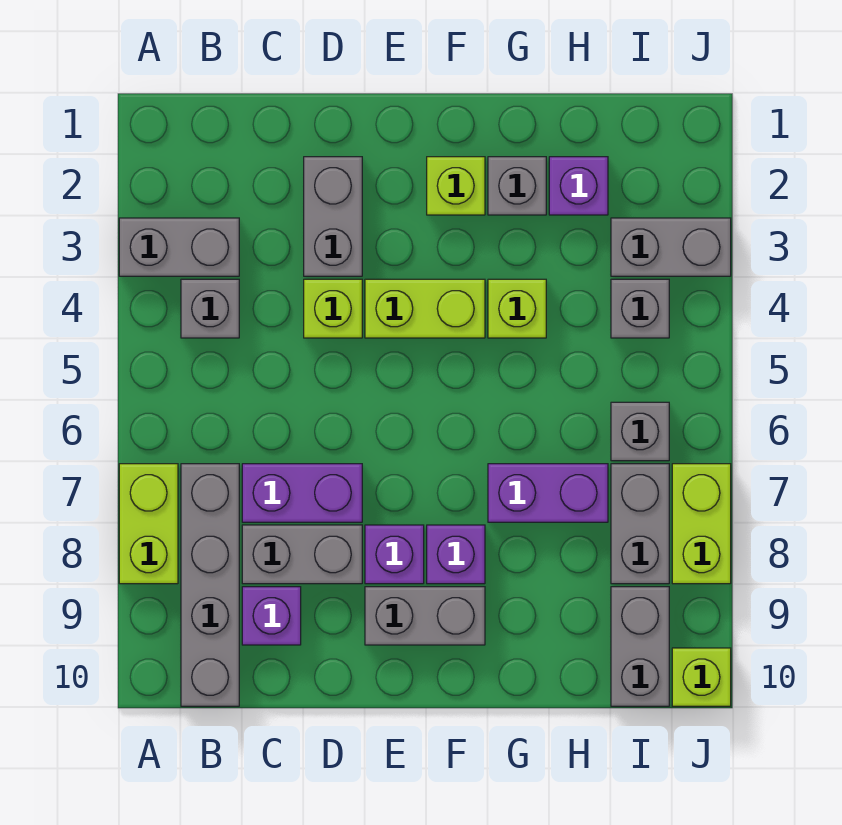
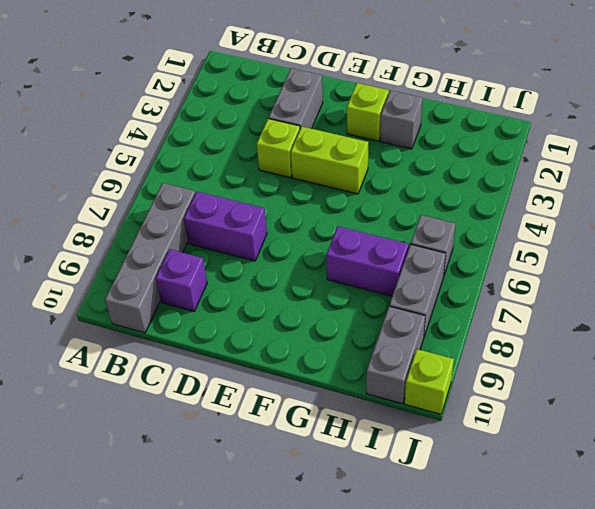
none -> grey brick A3:B3 level 1
none -> lime brick A7:A8 level 1
none -> grey brick B4 level 1

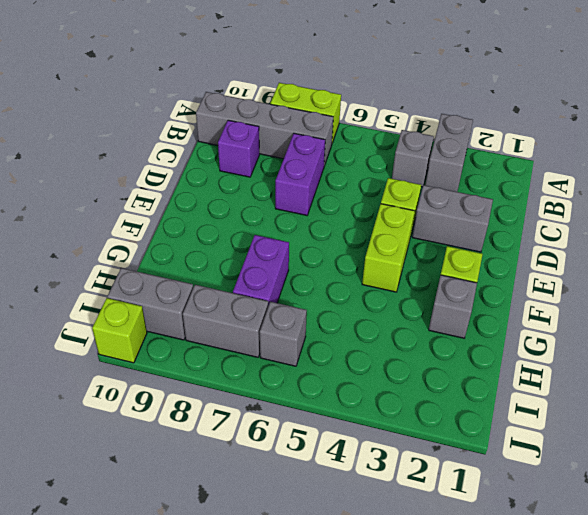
none -> grey brick C8:D8 level 1
none -> purple brick E8 level 1
none -> grey brick E9:F9 level 1

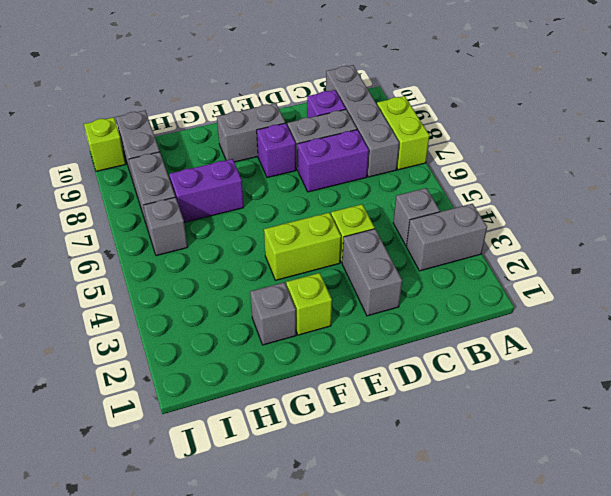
none -> purple brick F8 level 1
none -> lime brick G4 level 1
none -> purple brick H2 level 1

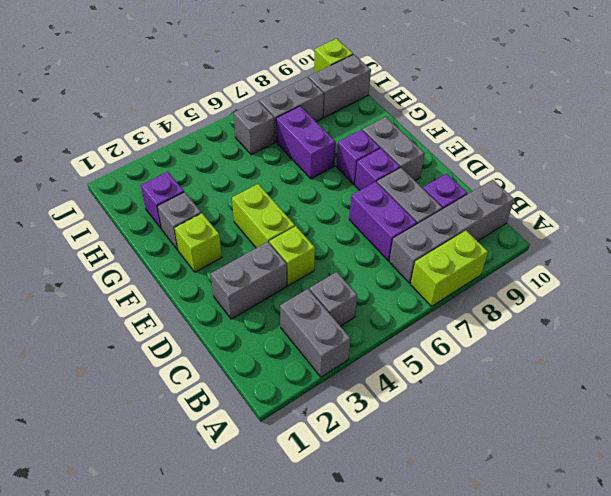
none -> lime brick G4 level 1
none -> grey brick I3:J3 level 1
none -> grey brick I4 level 1

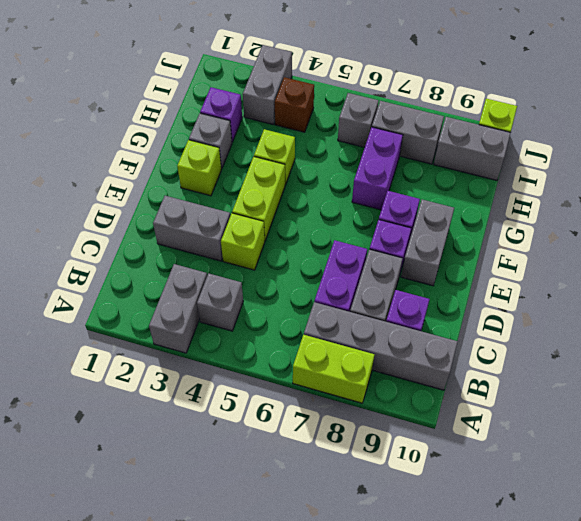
brown brick I4 level 1 -> grey brick I4 level 1
none -> lime brick J7:J8 level 1

